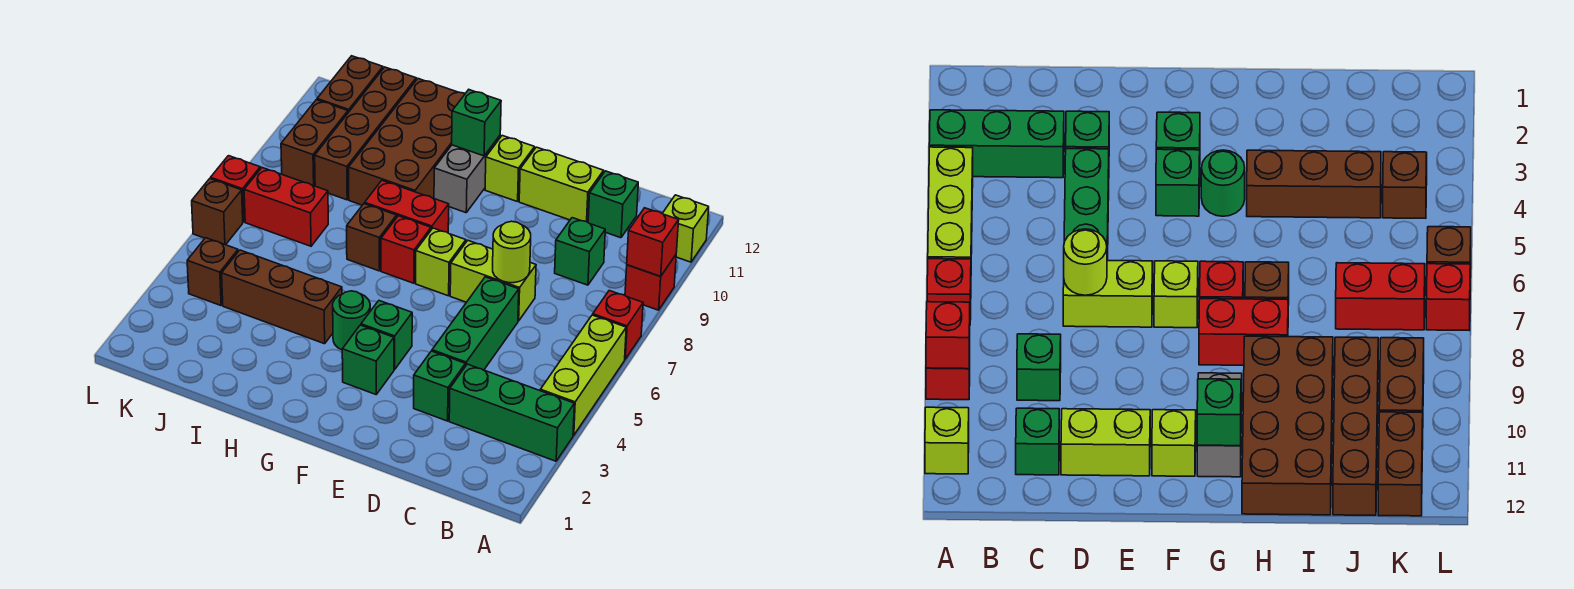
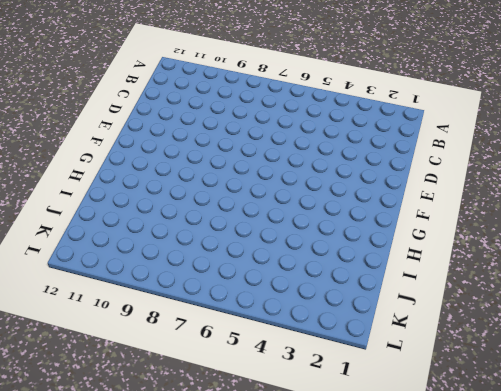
none -> green brick A3:C3 level 1
none -> lime brick A4:A6 level 1
none -> red brick A7 level 1
none -> red brick A9 level 1

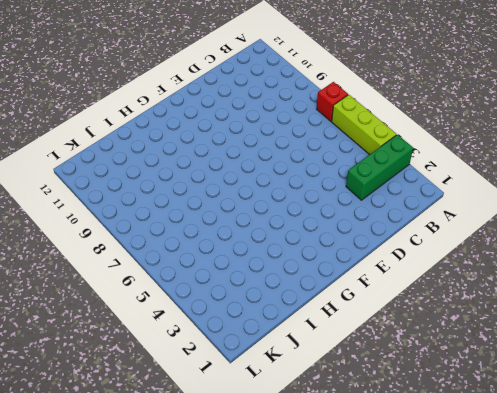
none -> red brick A9 level 1
none -> lime brick A11 level 1
none -> green brick C9 level 1
none -> green brick C11 level 1

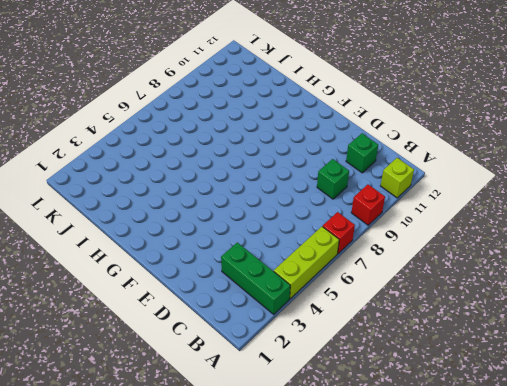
none -> green brick D3 level 1
none -> green brick D4:D6 level 1
none -> lime brick D7:E7 level 1
none -> lime brick D11:E11 level 1

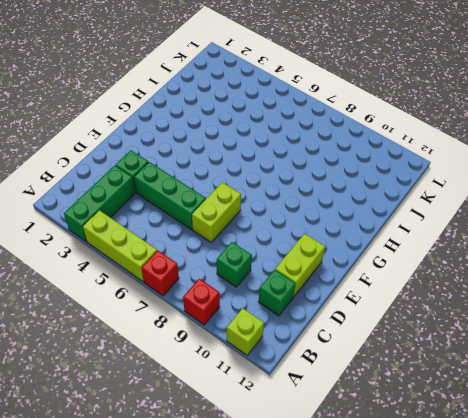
none -> green brick F3 level 1
none -> green brick F4 level 1
none -> lime brick F7 level 1
none -> lime brick F11 level 1

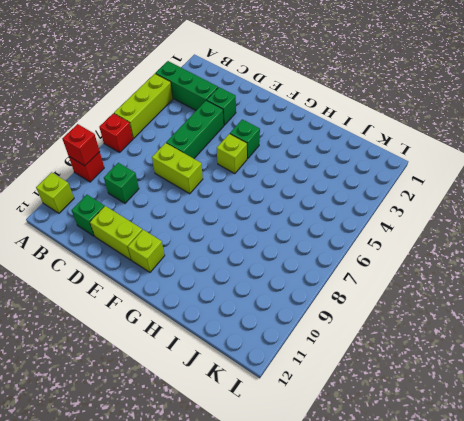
lime brick F5 level 1 -> lime brick F7 level 1
none -> green brick F3 level 1
none -> green round brick G4 level 1
none -> red brick G7 level 1
none -> red brick G8:H8 level 1

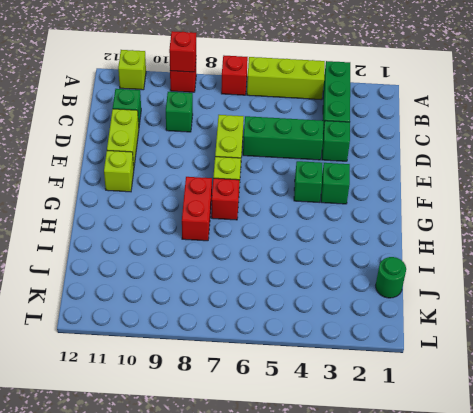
green round brick J1 level 1 -> green round brick G4 level 1
none -> grey brick G10:G11 level 1
none -> brown brick H4:J4 level 1
none -> brown brick H7 level 1
none -> brown brick H9:I12 level 1

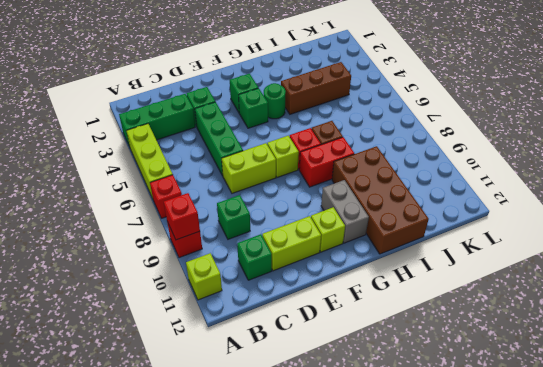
none -> red brick J7:K7 level 1
none -> brown brick J9:J12 level 1
none -> brown brick K4 level 1
none -> brown brick K9:K10 level 1

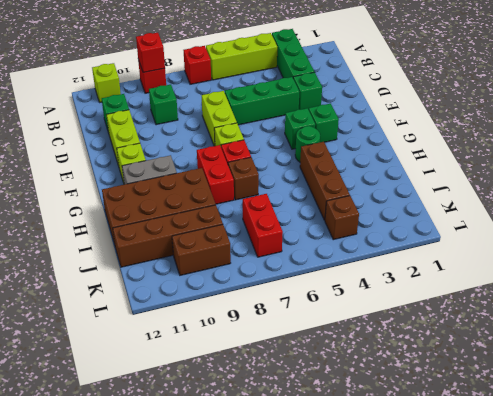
none -> brown brick K11:K12 level 1
none -> brown brick L6 level 1
none -> red brick L7 level 1
none -> lime round brick D7 level 2

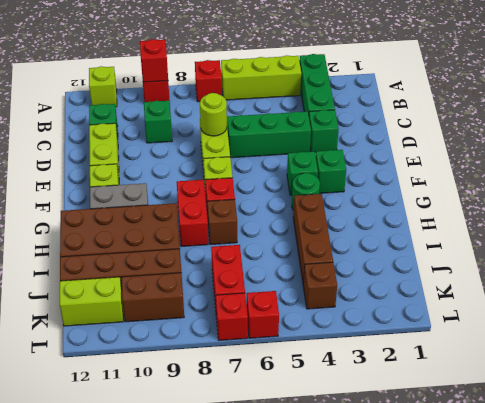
lime brick K11:K12 level 1 -> brown brick K11:K12 level 1
red brick L6 level 1 -> brown brick L6 level 1
none -> green brick G11 level 2

